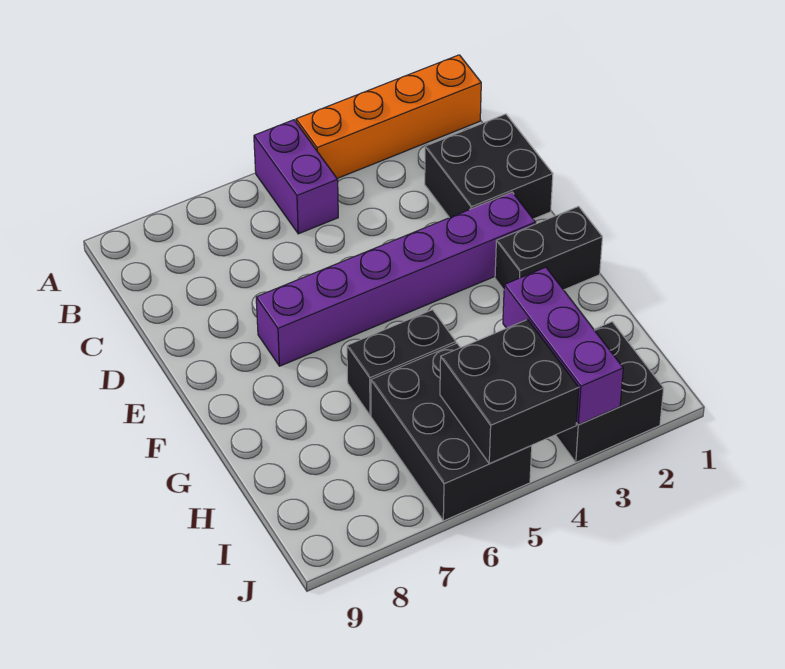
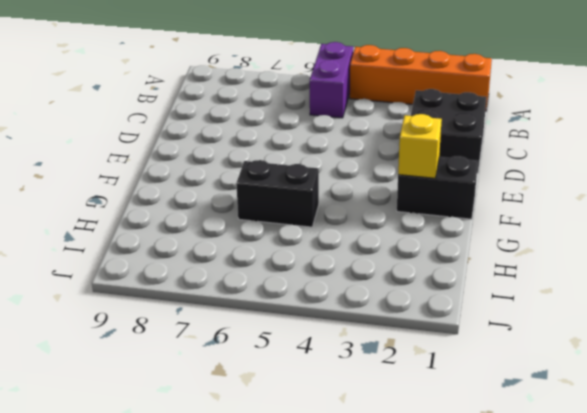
yellow brick F2 level 2 -> none
none -> purple brick E2:E7 level 1
none -> black brick H5:J6 level 1

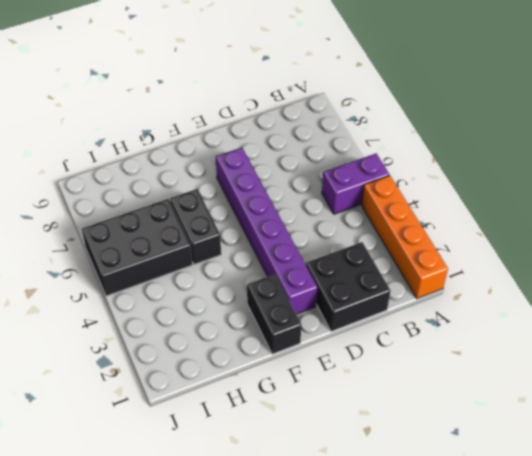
none -> black brick I2:J3 level 1
none -> purple brick H3:J3 level 2

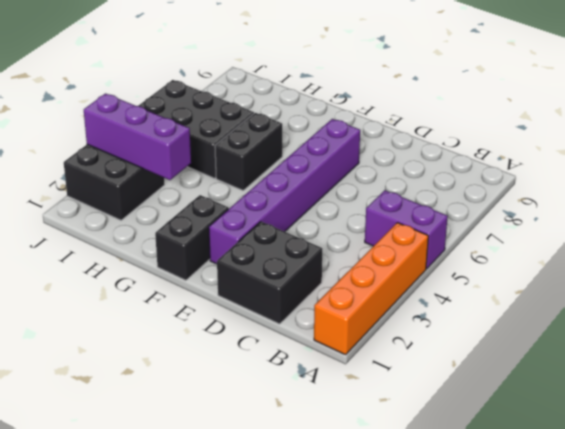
none -> black brick I4:J5 level 2

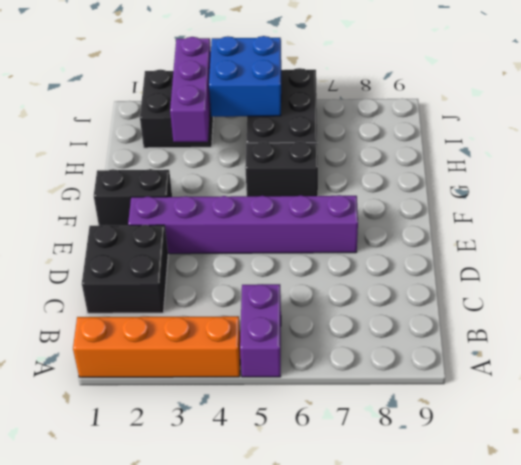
blue brick I4:J5 level 2 -> black brick I4:J5 level 2

